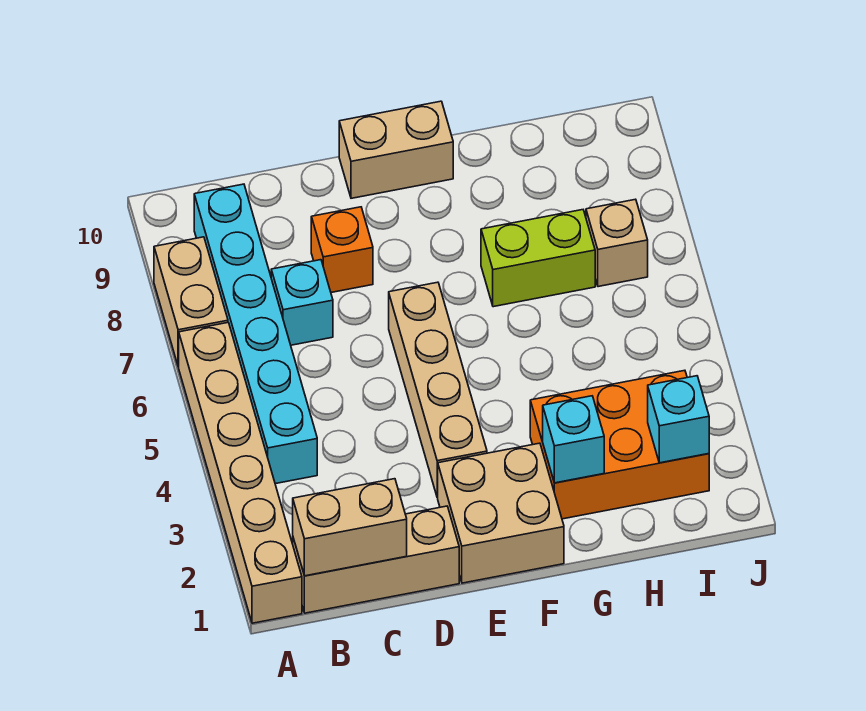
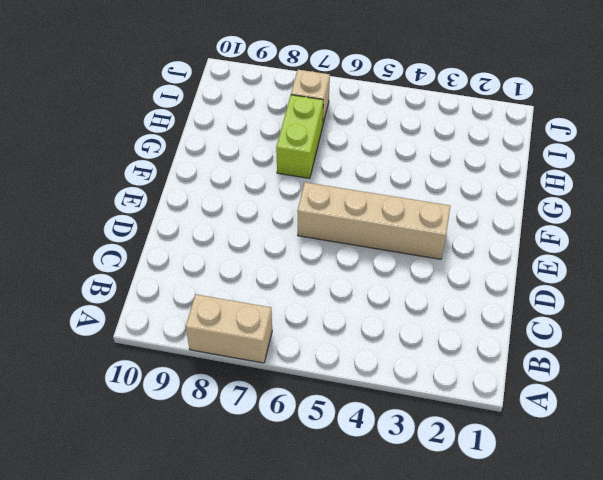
none -> tan brick A1:A6 level 1
none -> tan brick B1:D1 level 1
none -> cyan brick B4:B9 level 1

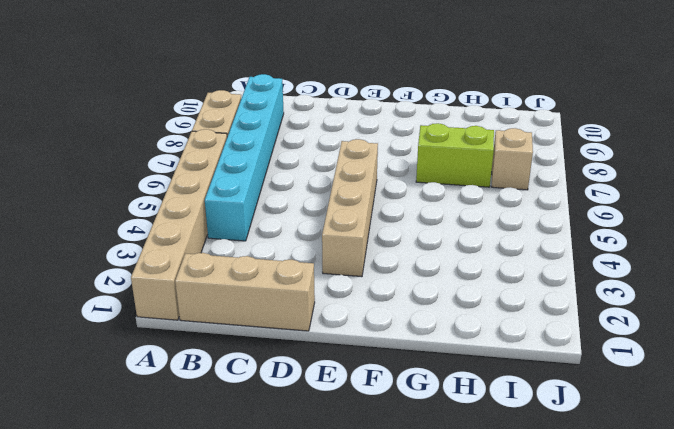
none -> cyan brick C7 level 1
none -> orange brick D8 level 1
none -> tan brick E1:F2 level 1

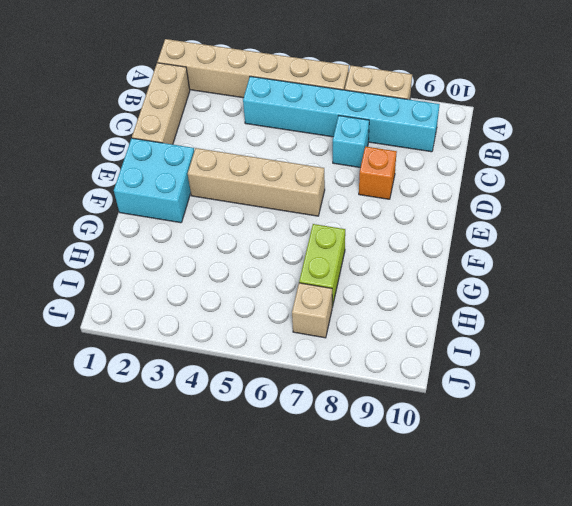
cyan brick E1:F2 level 1 -> tan brick E1:F2 level 1
none -> tan brick E10:F10 level 1
none -> orange brick G2:I3 level 1
none -> tan brick B1:C1 level 2

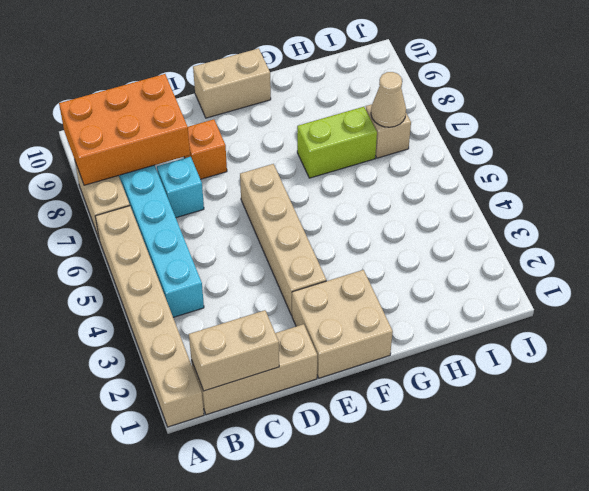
orange brick A8:C9 level 2 -> orange brick G2:I3 level 1
tan cone I7 level 2 -> none
none -> cyan brick G2 level 2
none -> cyan brick I2 level 2

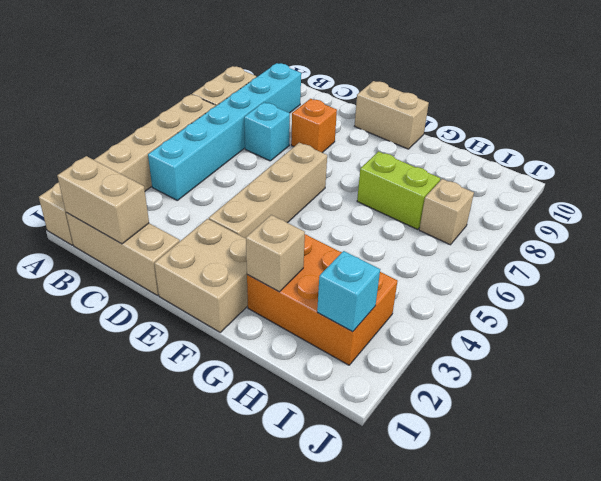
tan brick G2 level 2 -> cyan brick G2 level 2

